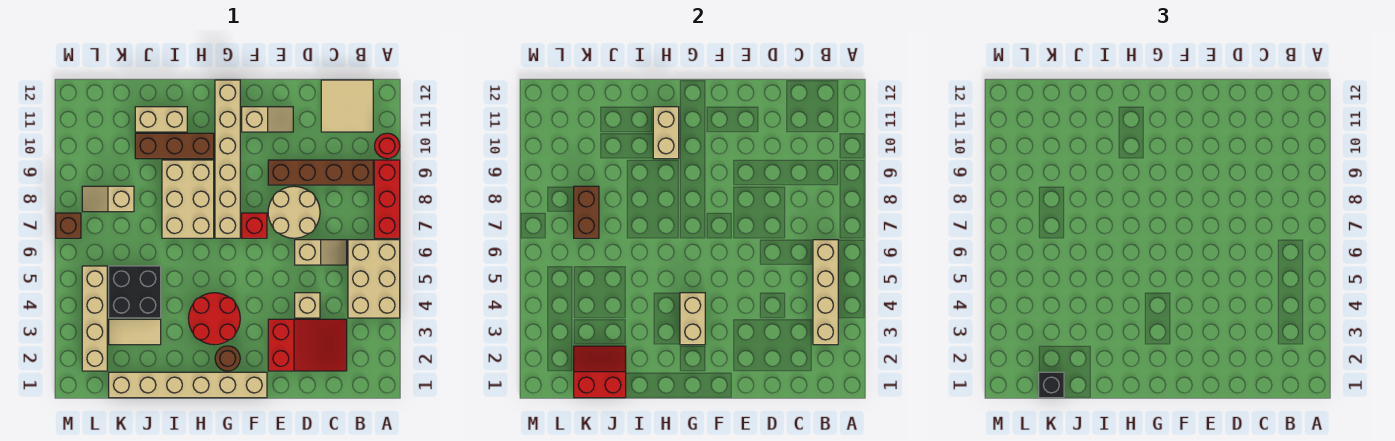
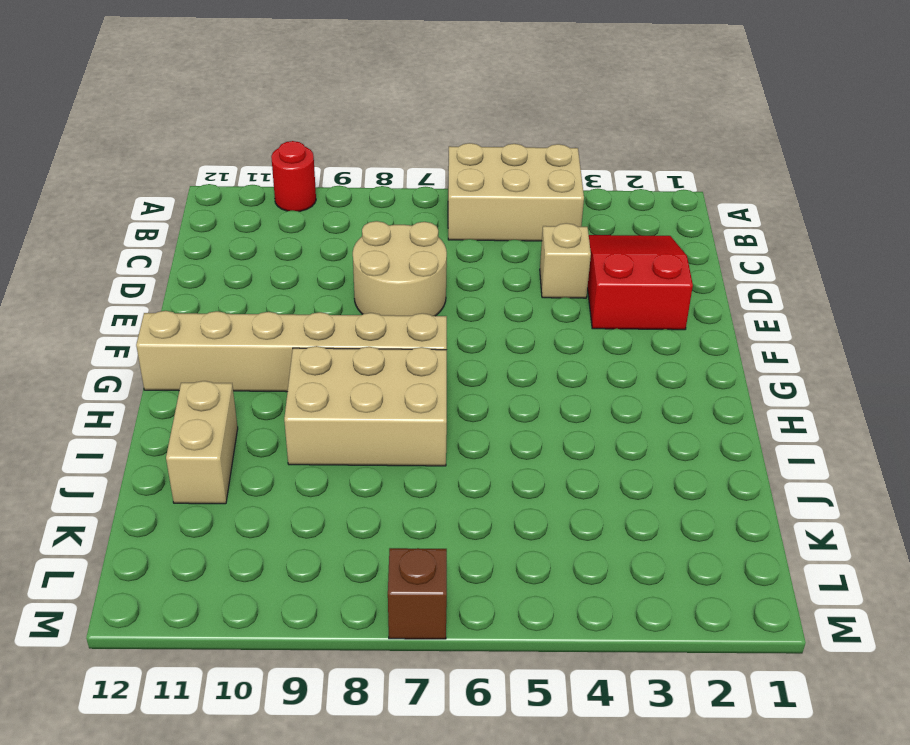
none -> red brick A7:A9 level 1
none -> brown brick B9:E9 level 1
none -> tan tile B11:C12 level 1

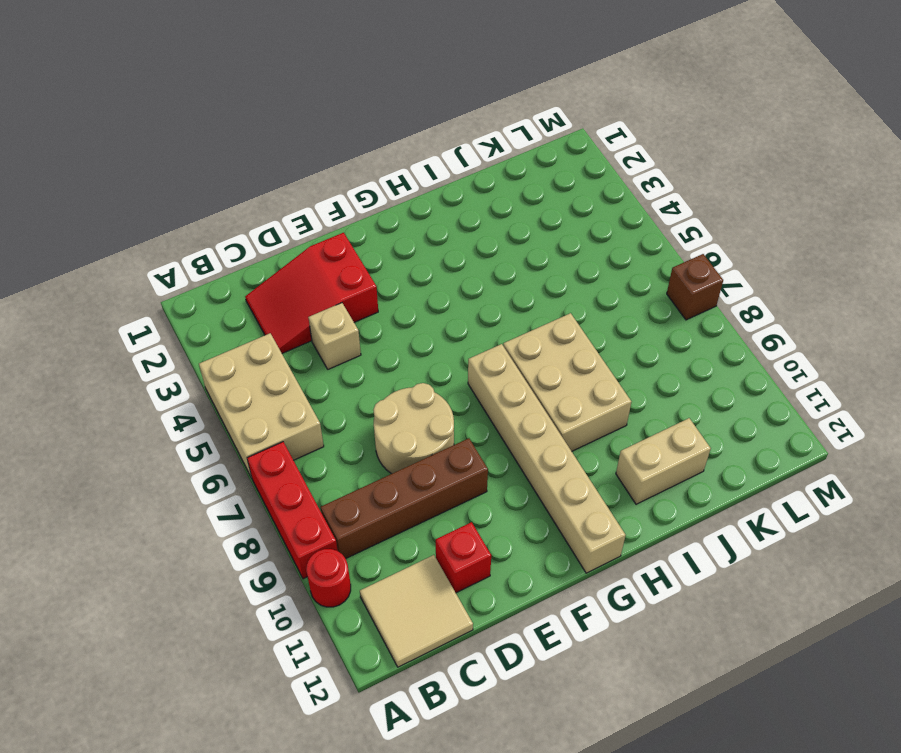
red brick D11 level 1 -> red brick F7 level 1
none -> tan slope C6:D6 level 1 top D
none -> tan slope E11:F11 level 1 top F
none -> tan brick F1:K1 level 1

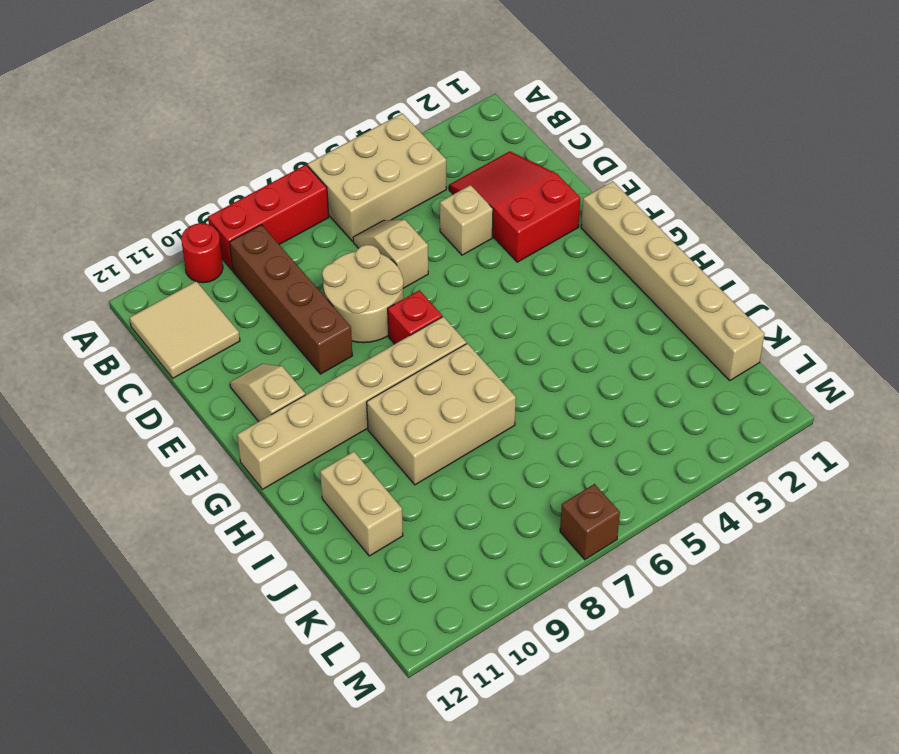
none -> brown round brick G2 level 1
none -> red round brick G3:H4 level 1
none -> brown brick H10:J10 level 1

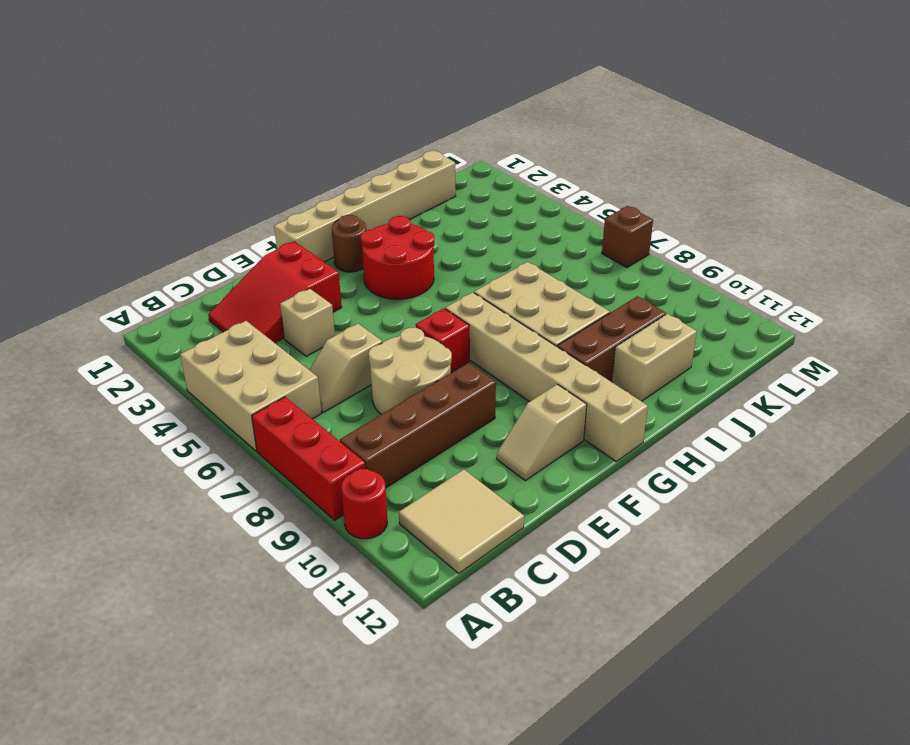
none -> tan tile J3:K3 level 1
none -> black brick J4:K5 level 1
none -> tan slope K8:L8 level 1 top K

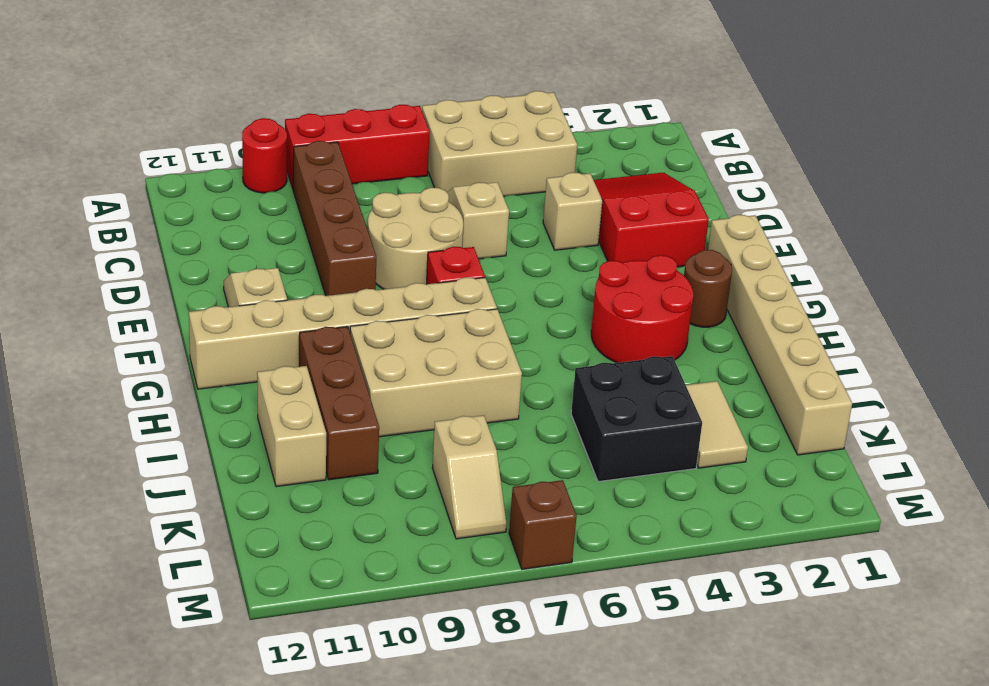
none -> tan tile B11:C12 level 1
none -> tan brick L2:L5 level 1
none -> tan brick B3:B6 level 2

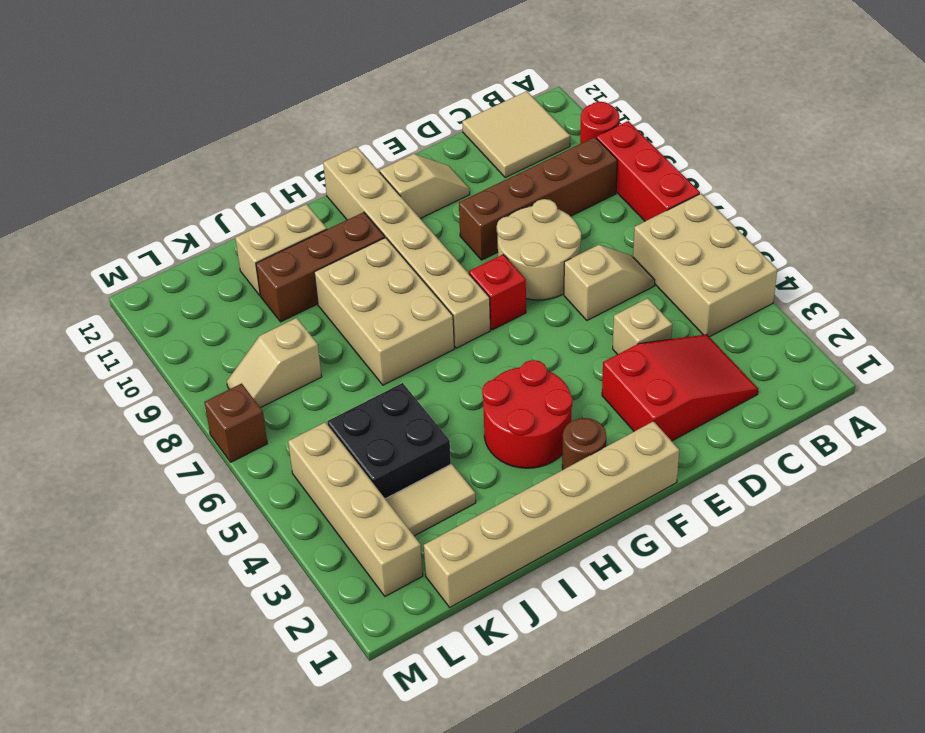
none -> tan brick B3:B6 level 2
none -> tan brick G3:G4 level 2
none -> tan brick H10:H11 level 2

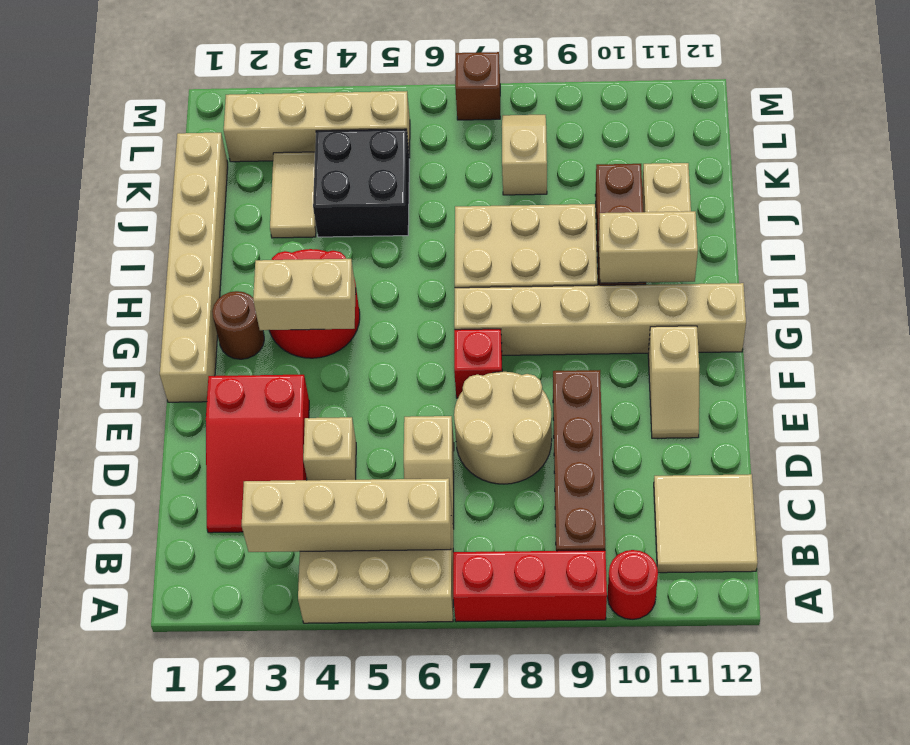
none -> red slope J1:K2 level 2 top 1
none -> brown brick K7:K8 level 2
none -> black brick K1 level 3

